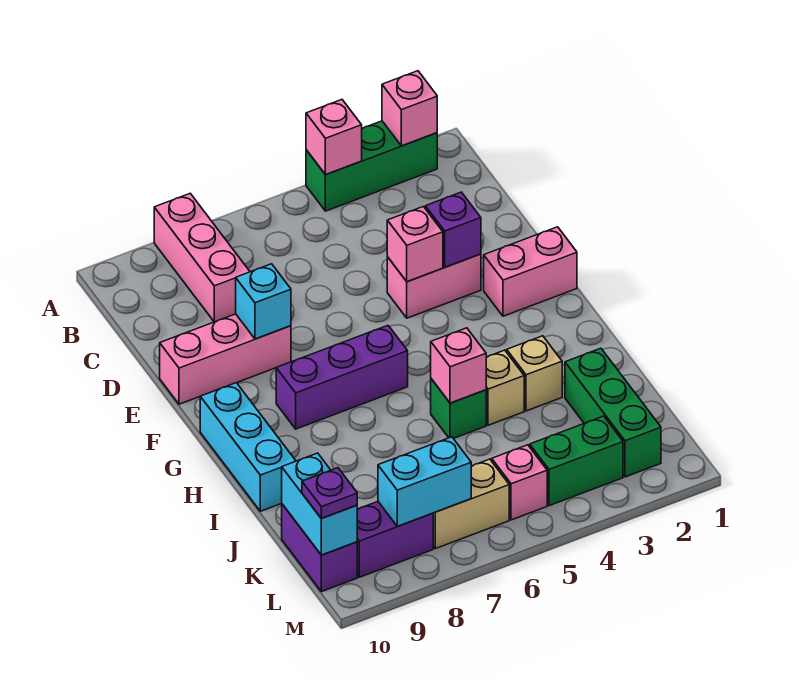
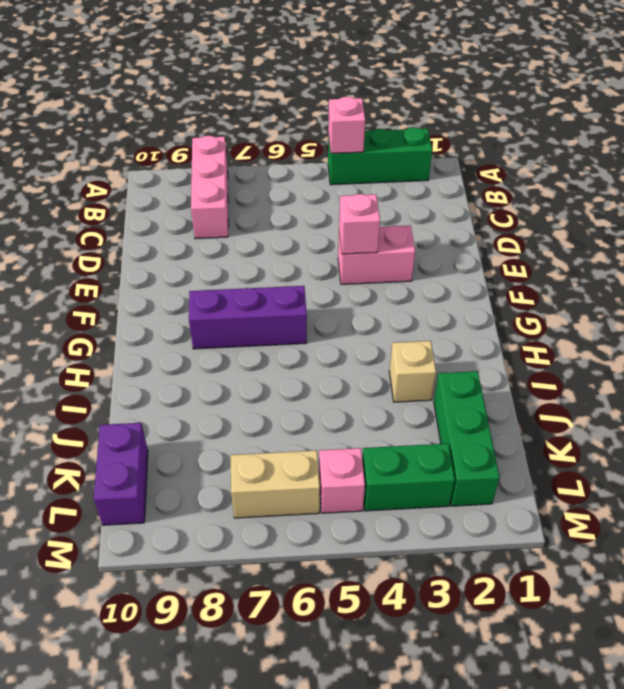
none -> pink brick E8:E10 level 1
none -> pink brick F1:F2 level 1
none -> cyan brick G10:I10 level 1

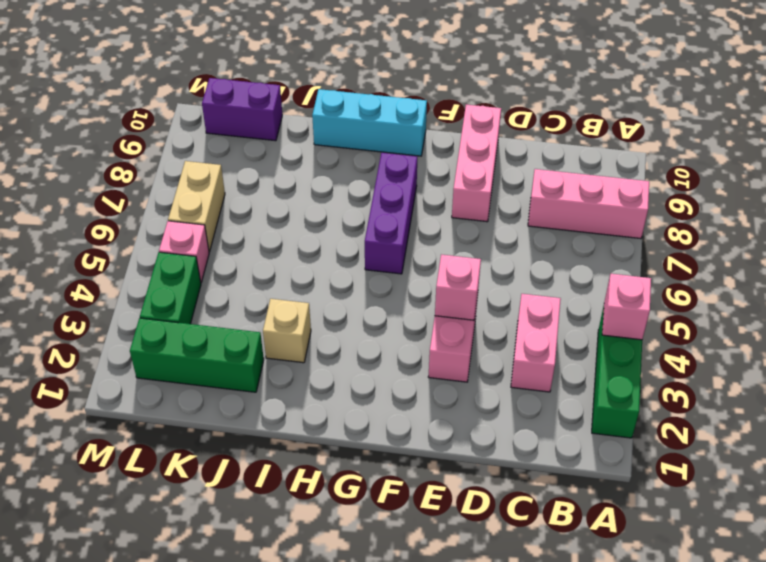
pink brick C3:C4 level 1 -> pink brick F1:F2 level 1
none -> tan brick I4 level 1
none -> green brick I5 level 1
none -> purple brick L8:L9 level 1

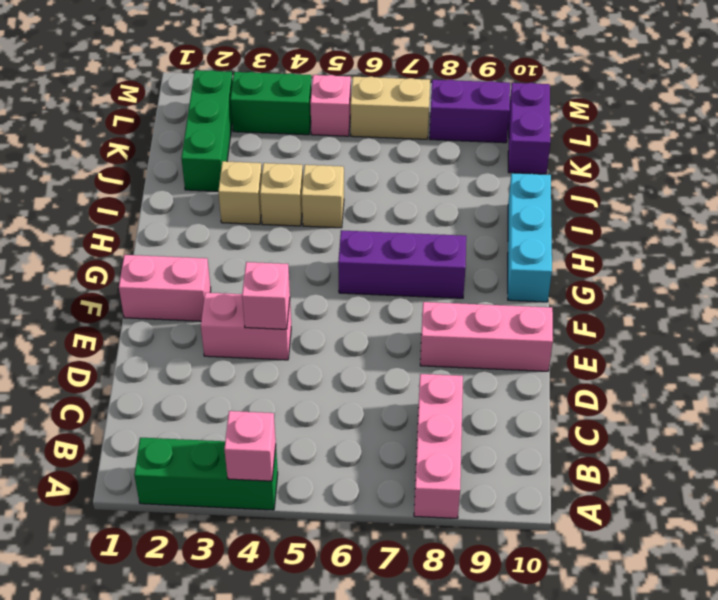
tan brick I5 level 1 -> green brick I5 level 1
none -> pink brick A2 level 2
none -> purple brick E3 level 2
none -> cyan brick E8 level 2

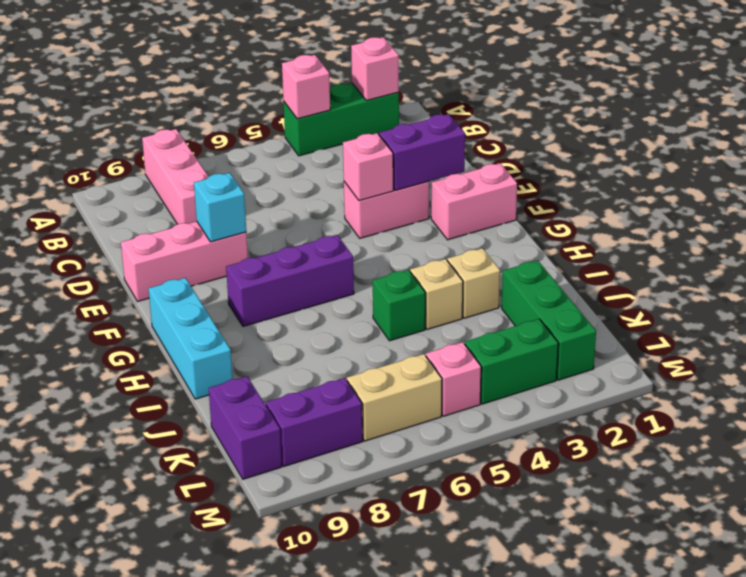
purple brick E2:E3 level 2 -> purple brick E3 level 2
none -> pink brick I5 level 2
none -> cyan brick K10:L10 level 2
none -> cyan brick L7:L8 level 2

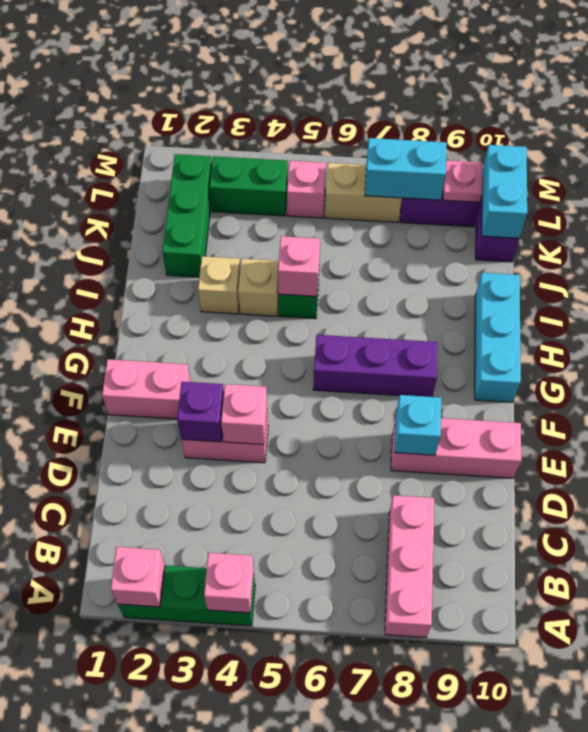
pink plate L9 level 2 -> none
none -> purple plate L10 level 3

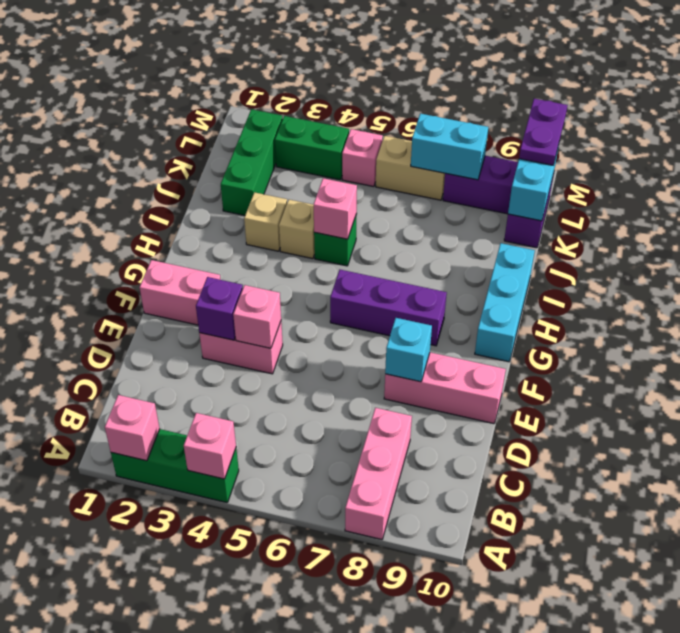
purple plate L10:M10 level 3 -> purple plate L10 level 3

